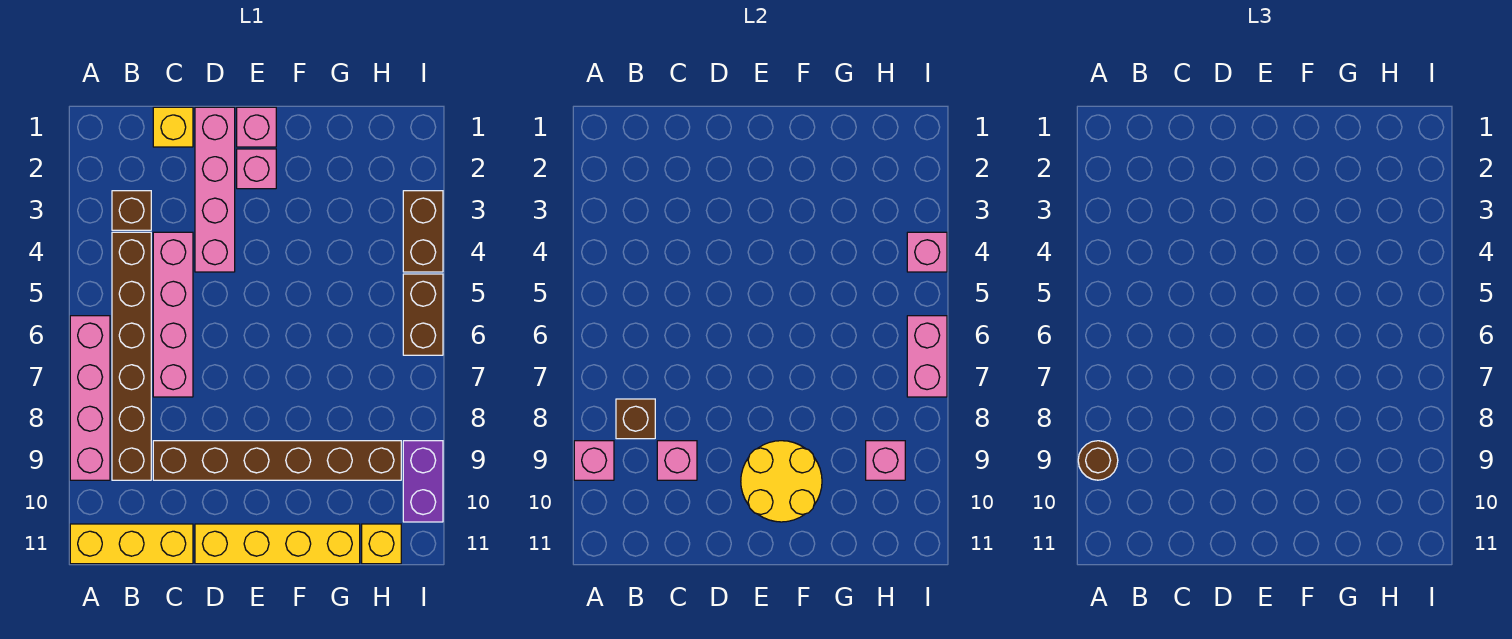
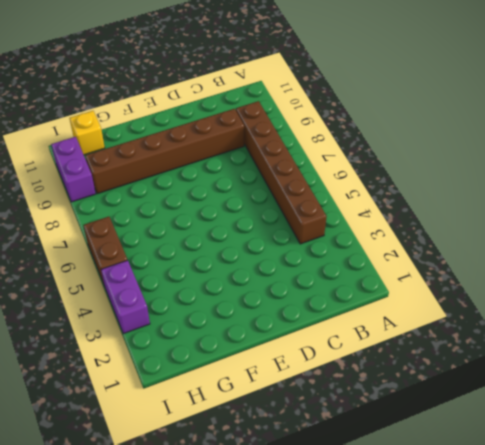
purple brick I3:I4 level 1 -> brown brick I3:I4 level 1
none -> pink brick A6:A9 level 1
none -> yellow brick A11:C11 level 1
none -> brown brick B3 level 1

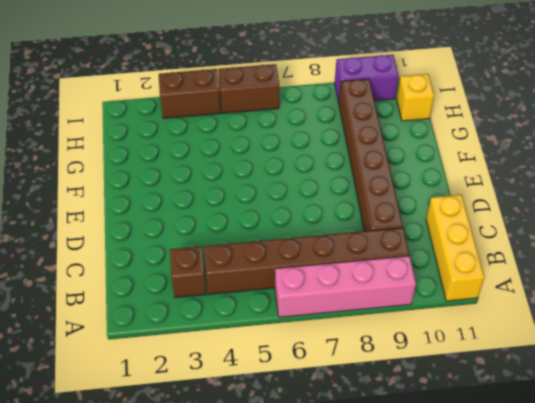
none -> yellow brick C1 level 1
none -> pink brick C4:C7 level 1
none -> pink brick D1:D4 level 1

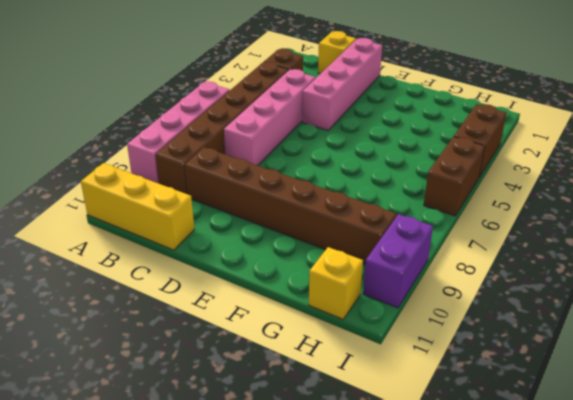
none -> yellow brick D11:G11 level 1
none -> pink brick E1 level 1
none -> pink brick E2 level 1

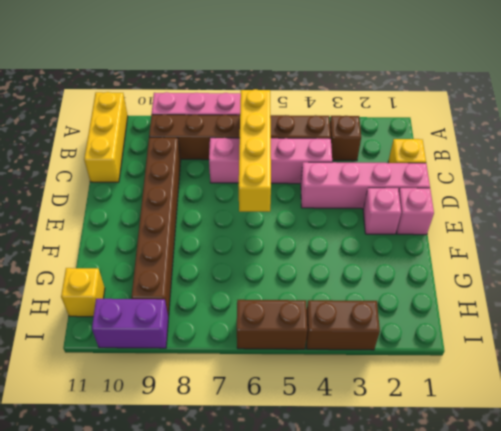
yellow brick B6:E6 level 2 -> yellow brick D11:G11 level 1
none -> pink brick A9 level 2
none -> brown brick B8 level 2
none -> pink brick C9 level 2

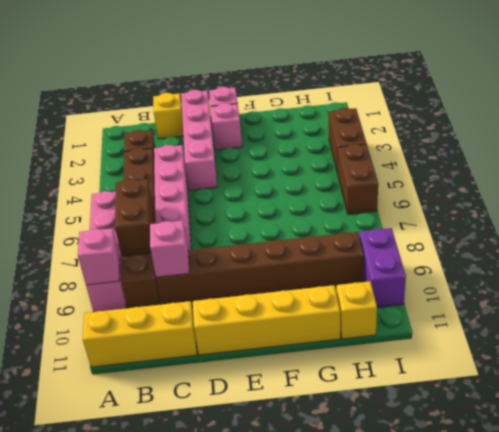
brown brick B7:B8 level 2 -> brown brick B8 level 2
none -> yellow round brick E9:F10 level 2
none -> pink brick H9 level 2
none -> pink brick I4 level 2

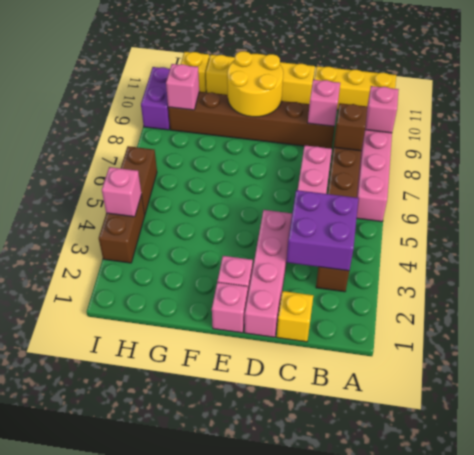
purple brick B3:C4 level 2 -> none
none -> pink brick I6:I7 level 2
none -> brown round brick A9 level 3

